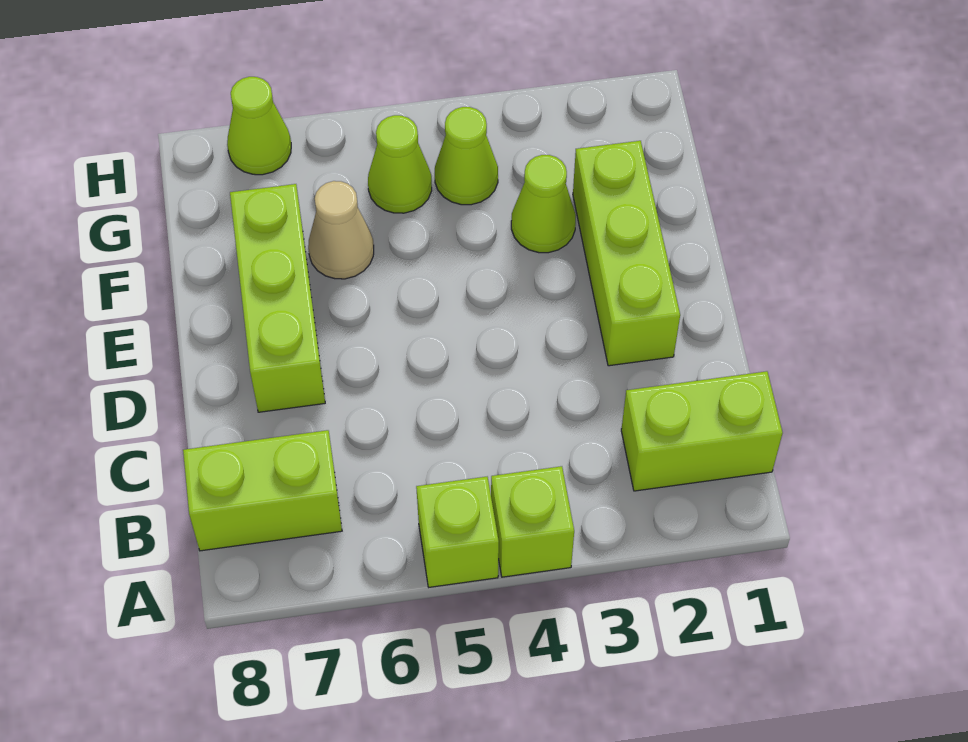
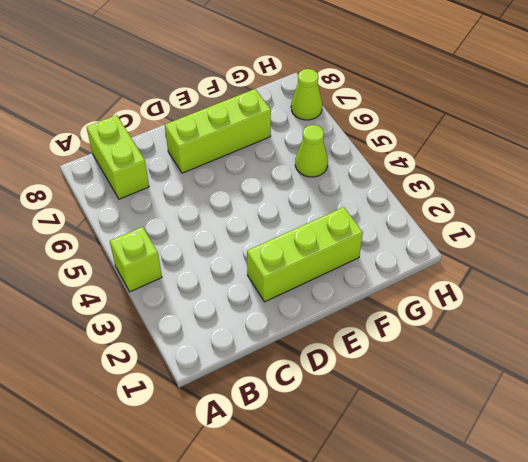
none -> lime brick A5 level 1
none -> lime brick B1:B2 level 1

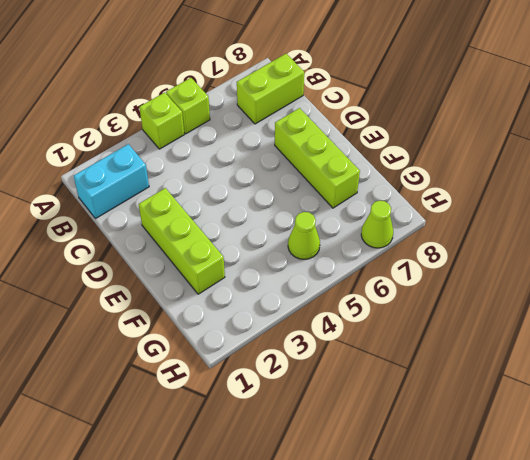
cyan brick B1:B2 level 1 -> lime brick B1:B2 level 1
none -> lime cone F3 level 1
none -> tan cone F6 level 1

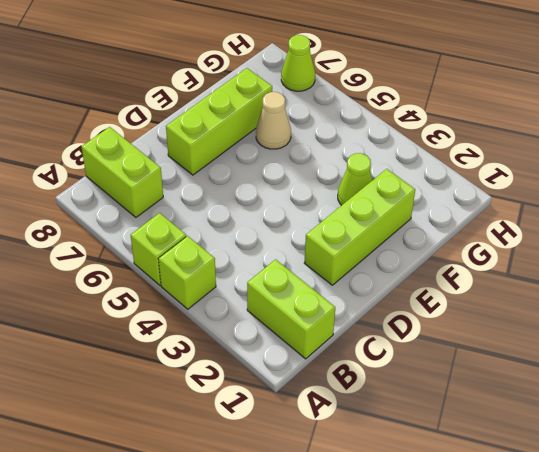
none -> lime cone G4 level 1
none -> lime cone G5 level 1

